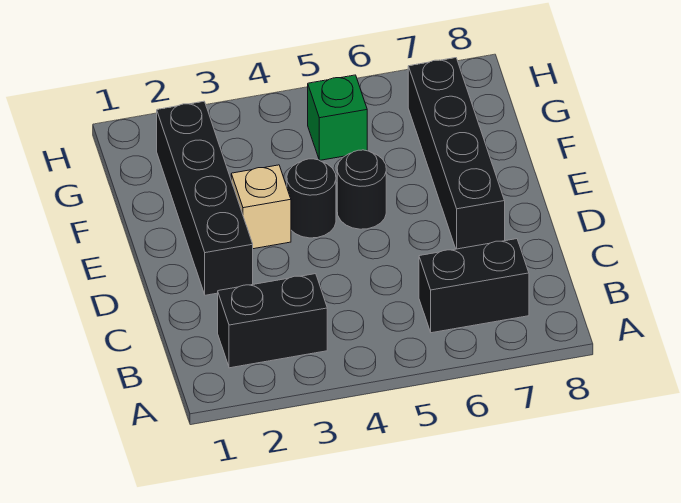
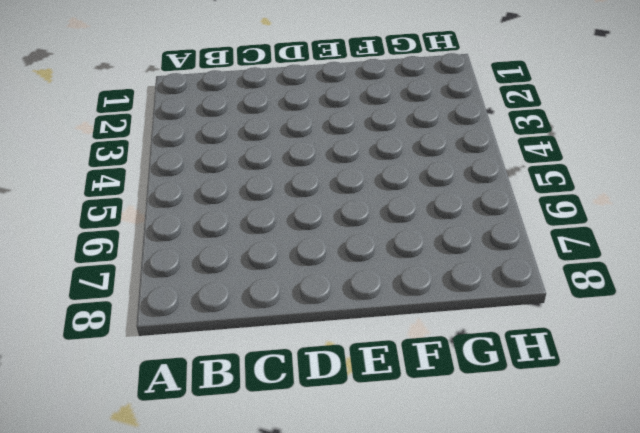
none -> black brick B2:B3 level 1
none -> black brick B6:B7 level 1

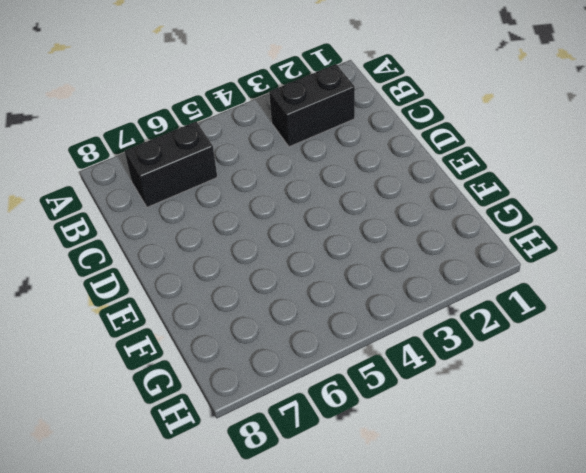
none -> black brick D2:G2 level 1
none -> black brick D7:G7 level 1

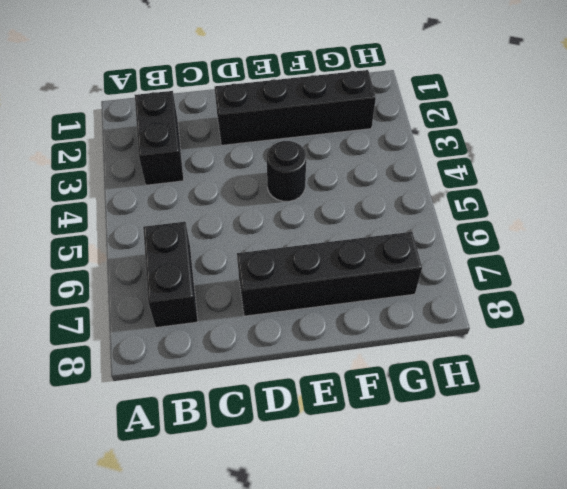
none -> tan brick E3 level 1
none -> black round brick E5 level 1

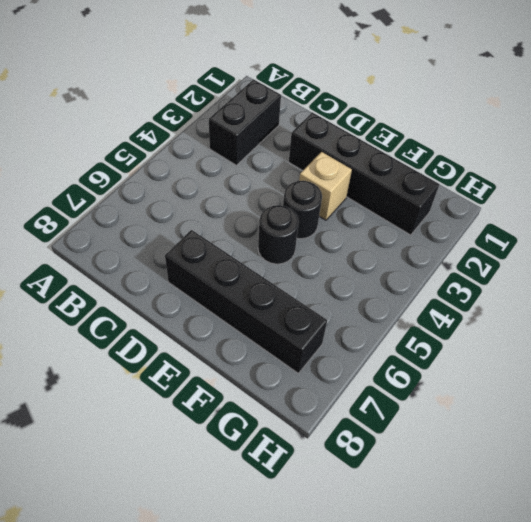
none -> black brick B6:B7 level 1
none -> green brick G5 level 1

